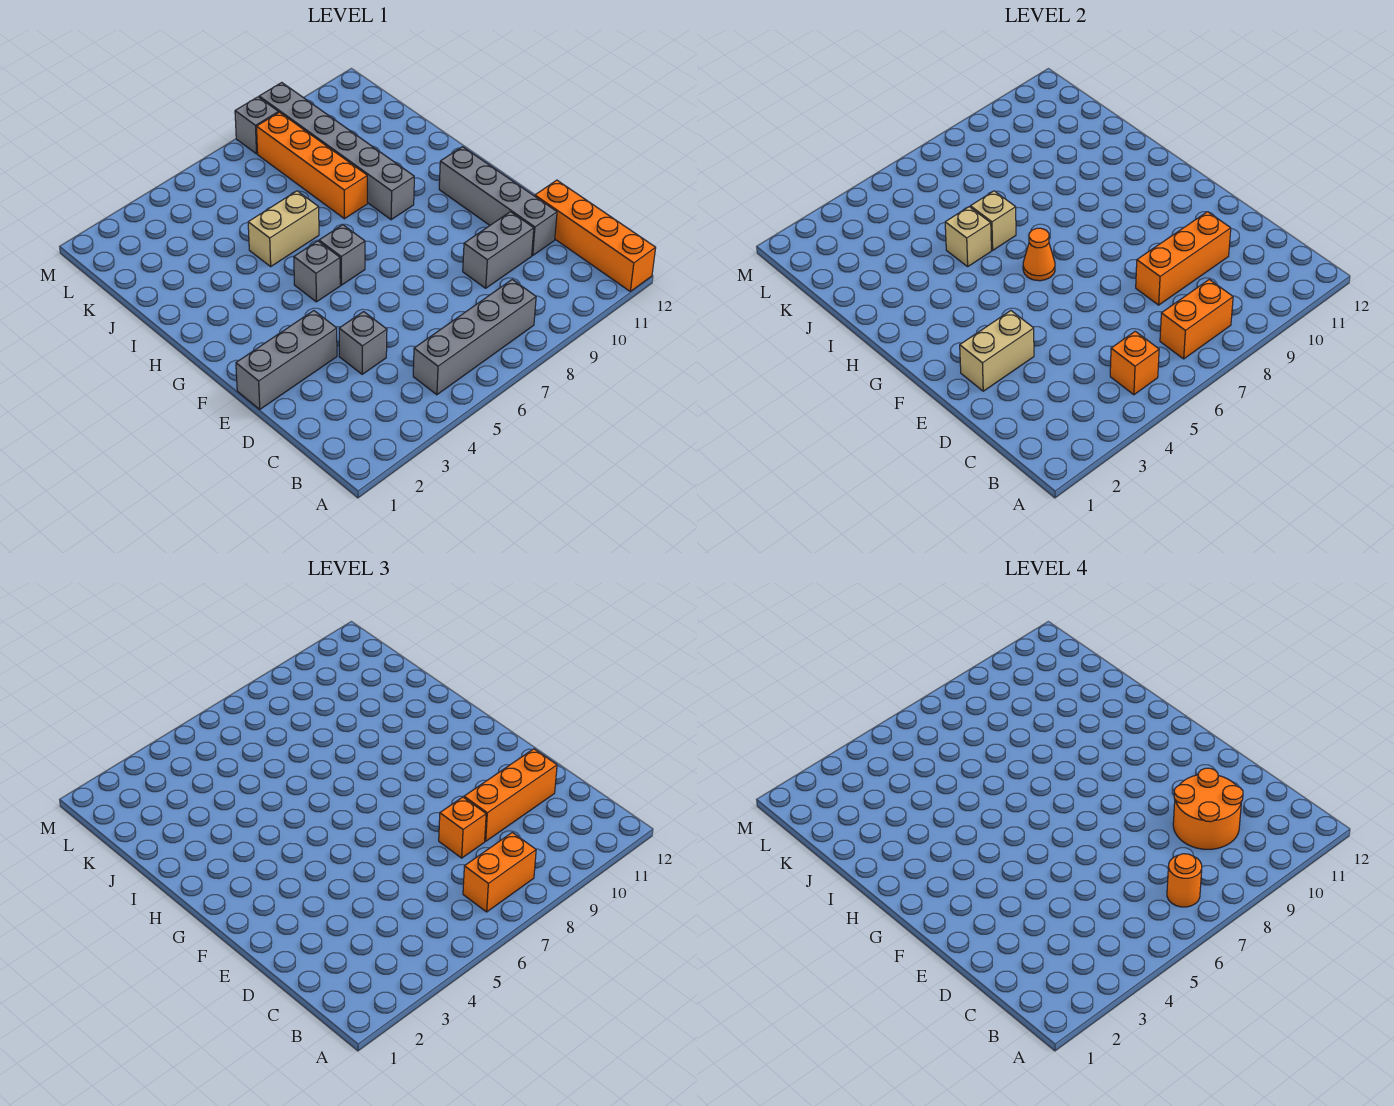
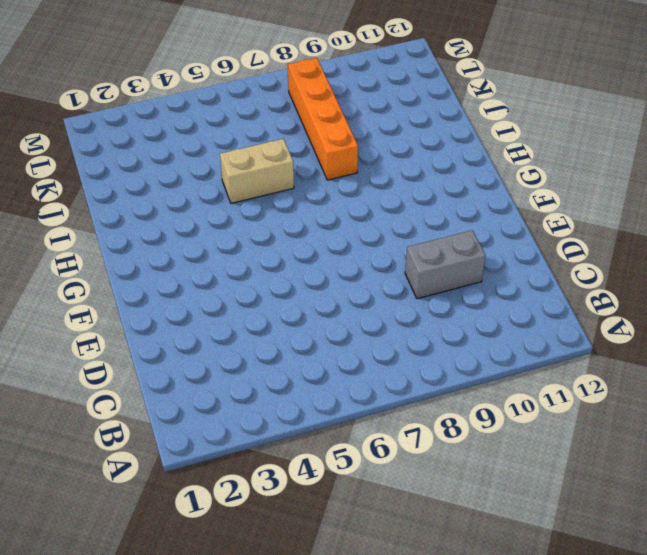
none -> orange brick A12:D12 level 1
none -> grey brick B5:B8 level 1
none -> grey brick D4 level 1

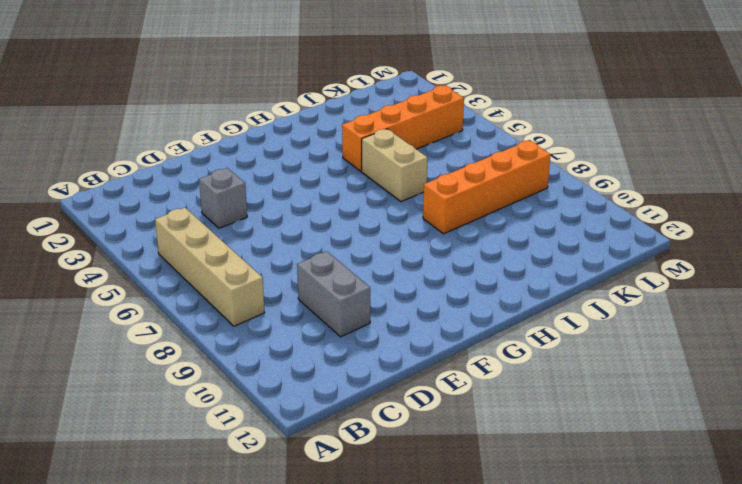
tan brick B5:B8 level 1 -> grey brick B5:B8 level 1
orange brick I4:L4 level 1 -> orange brick A12:D12 level 1
none -> grey brick D11:G11 level 1
none -> grey brick E1:E3 level 1
none -> grey brick G5 level 1

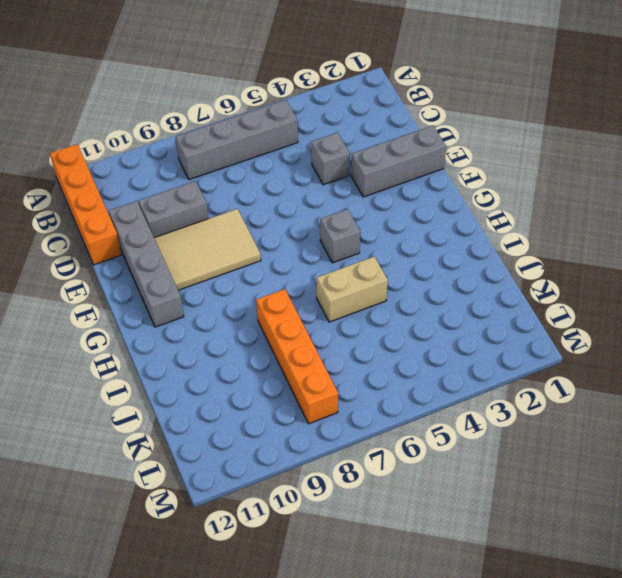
tan tile E8:F10 level 1 -> none
none -> grey brick G6 level 1
none -> grey brick H9:M9 level 1
none -> grey brick M8 level 1

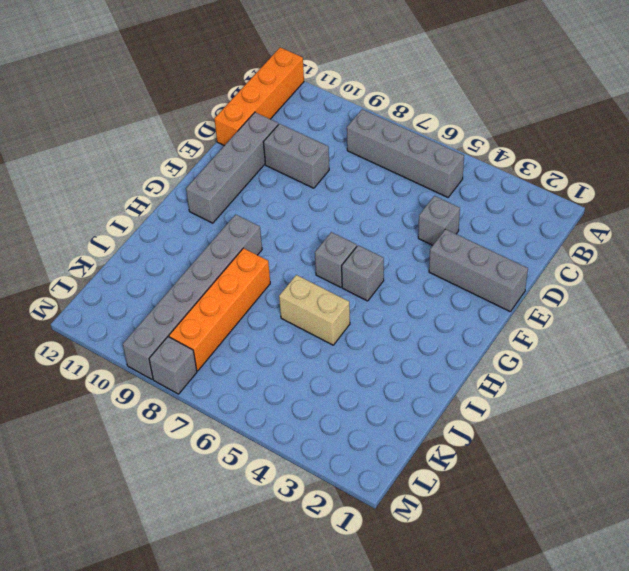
none -> orange brick B5 level 2
none -> orange brick B7:B8 level 2
none -> orange brick D8:D10 level 2

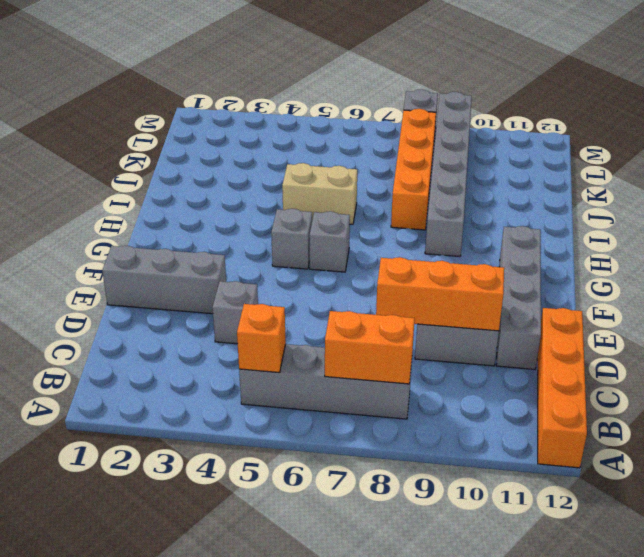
none -> tan brick E2:E3 level 2
none -> orange cone G6 level 2
none -> tan brick I5 level 2

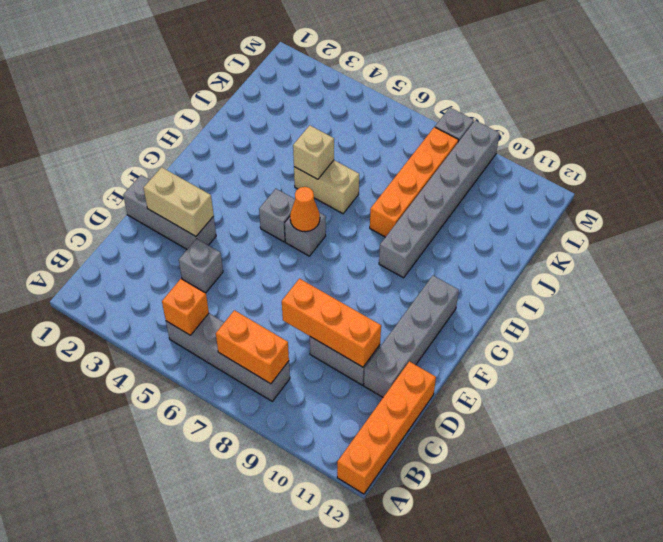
none -> tan brick I6 level 2
none -> orange brick B7:B8 level 3
none -> orange brick D8 level 3

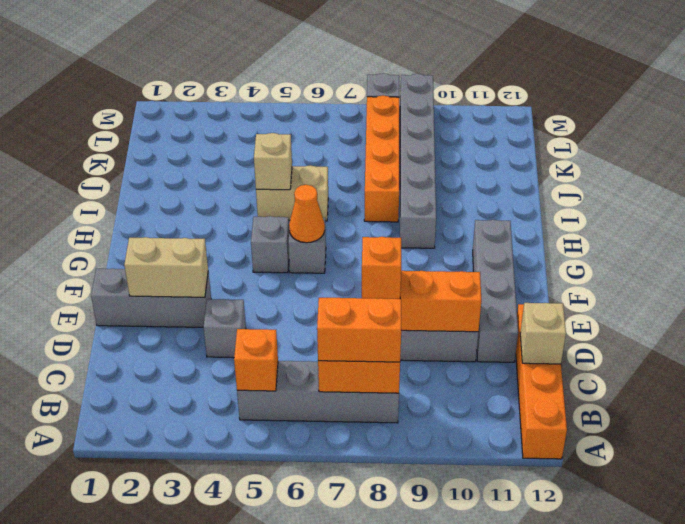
tan brick C12 level 2 -> tan brick I6 level 2
none -> orange brick D9:D11 level 3
none -> orange round brick B7 level 4
none -> orange round brick C9:D10 level 4

